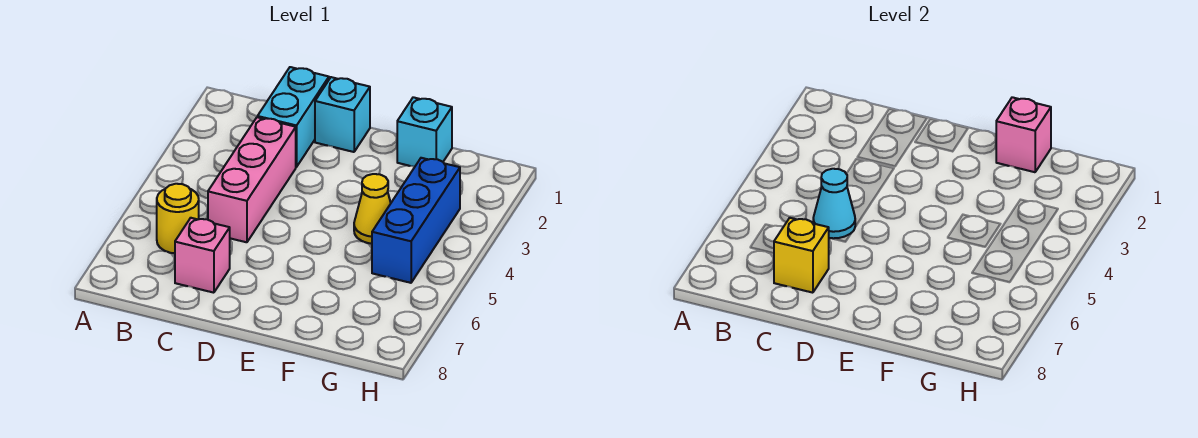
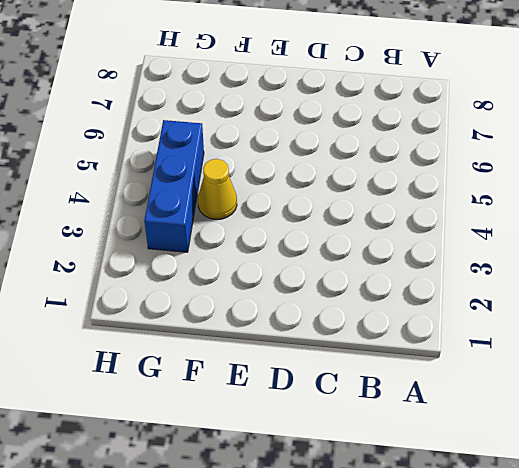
none -> yellow round brick B6 level 1
none -> cyan brick C1:C2 level 1

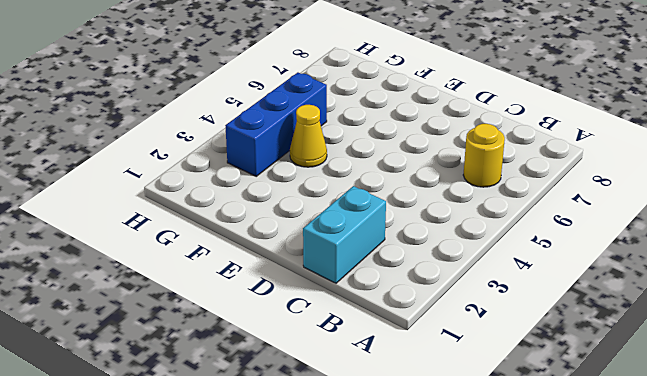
none -> pink brick C3:C5 level 1
none -> pink brick C7 level 1

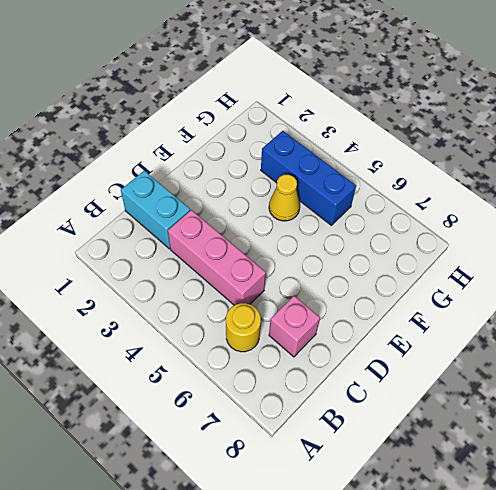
none -> cyan brick D1 level 1
none -> cyan brick F1 level 1

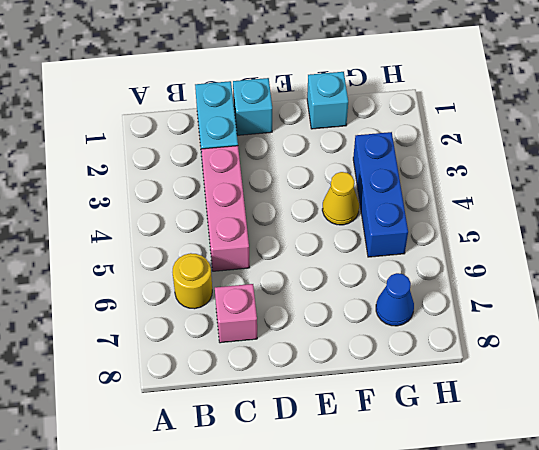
blue cone G7 level 1 -> none
none -> cyan cone C5 level 2
none -> yellow brick C7 level 2

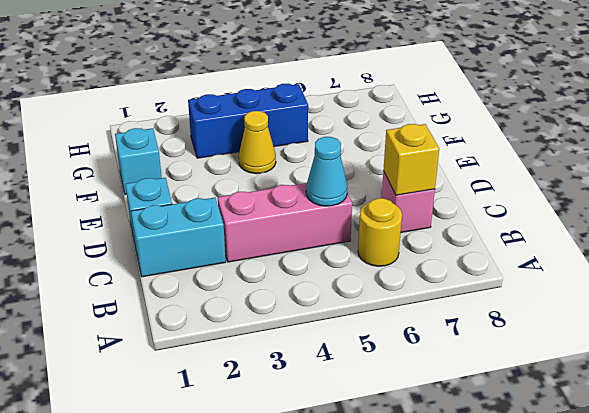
none -> pink brick F1 level 2

